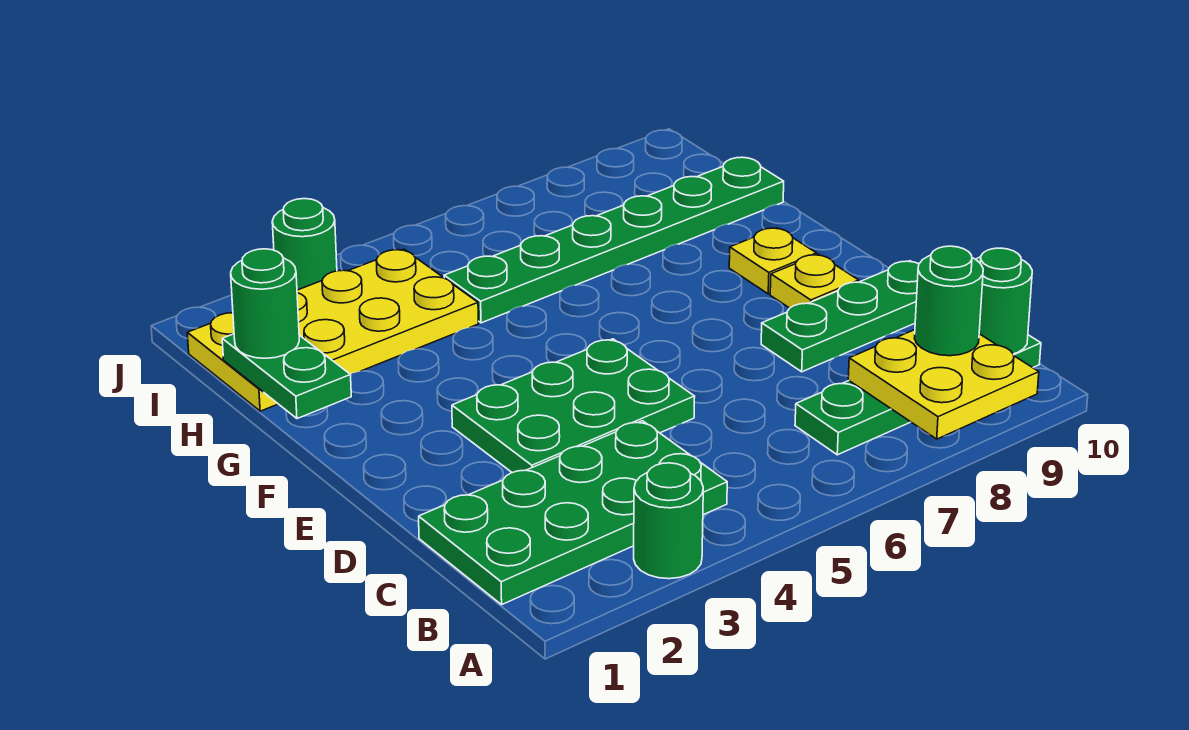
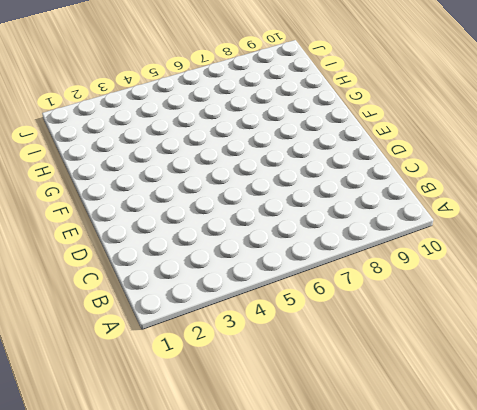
none -> green round brick A3 level 1
none -> green plate B1:C4 level 1
none -> green plate B7:B10 level 1

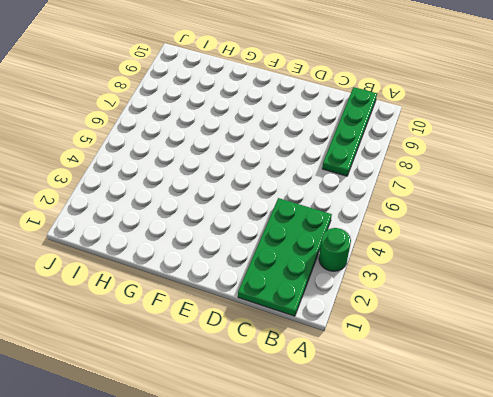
none -> green plate D3:E5 level 1
none -> green plate D8:D10 level 1
none -> yellow plate E9 level 1

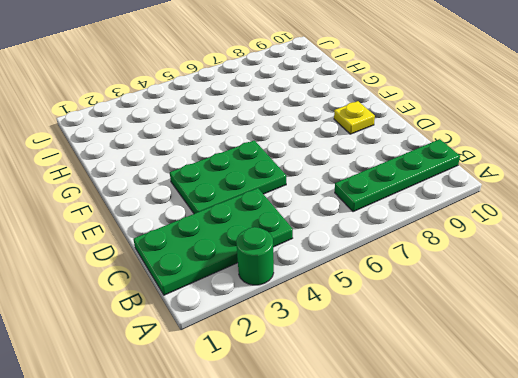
none -> green plate D8:D10 level 1
none -> yellow plate F9 level 1
none -> yellow plate H1:I4 level 1

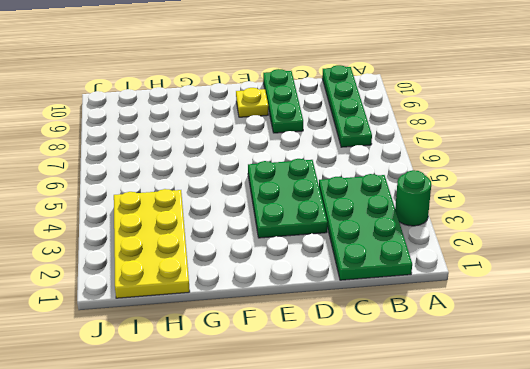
none -> yellow plate F9 level 1
none -> green plate H5:H10 level 1
none -> green round brick J3 level 1

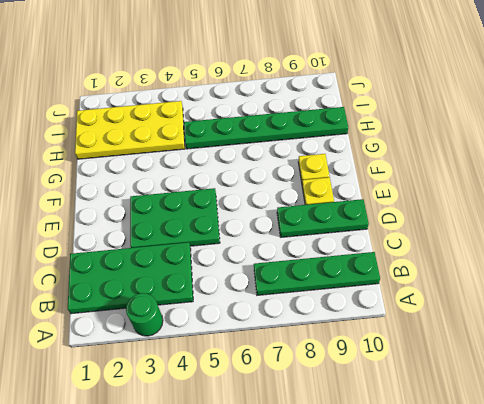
none -> green round brick J3 level 1
none -> yellow plate A8:B9 level 2
none -> green round brick B10 level 2

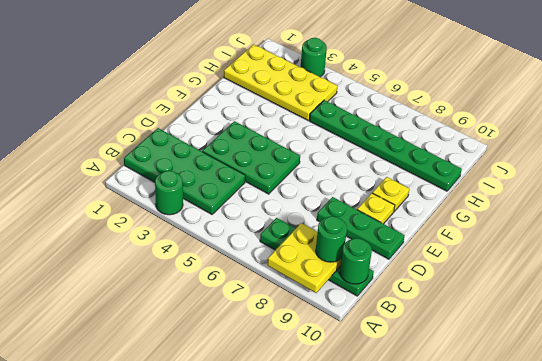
none -> green plate G1:H1 level 2
none -> green round brick H1 level 3

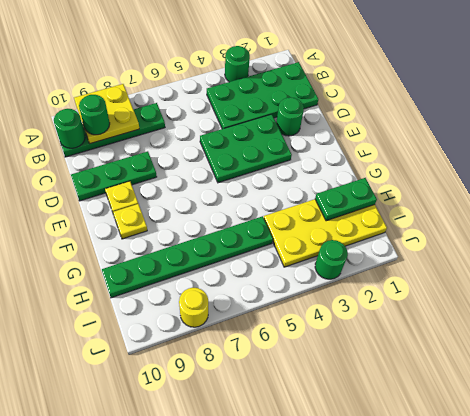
green round brick D2 level 1 -> green round brick H1 level 3
green plate H1:H2 level 2 -> green plate G1:H1 level 2
yellow round brick J8 level 1 -> none

